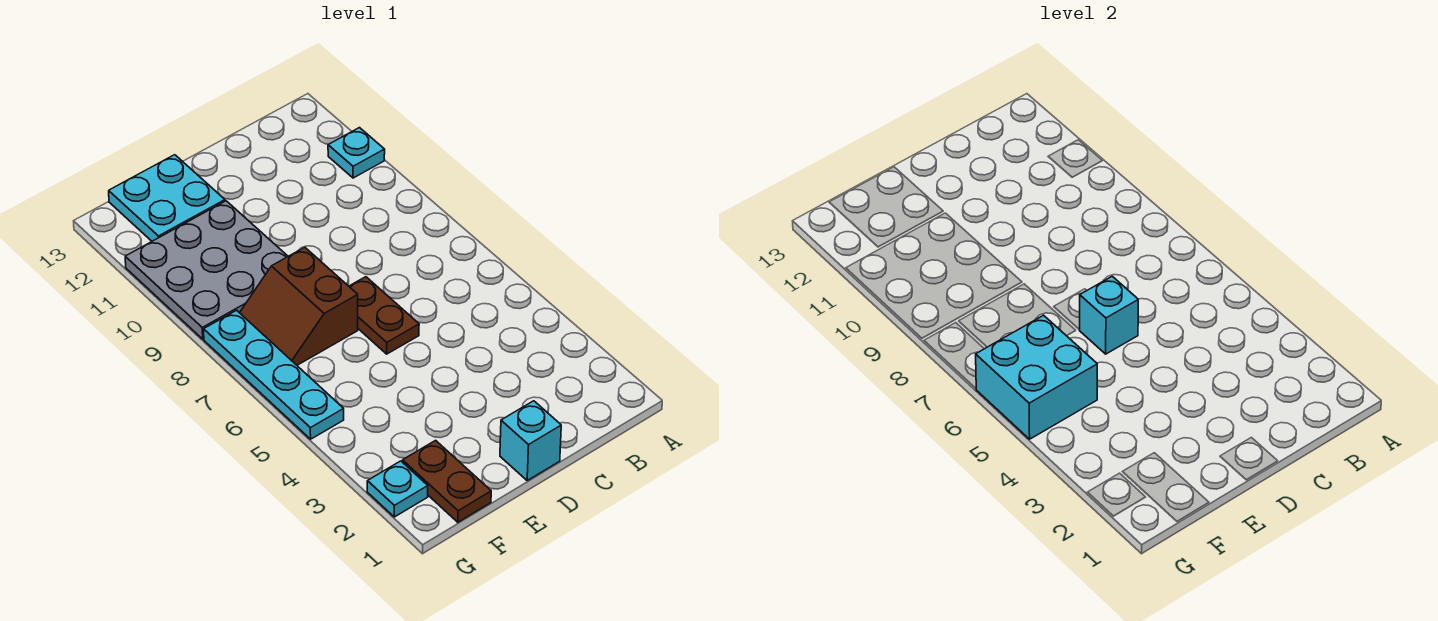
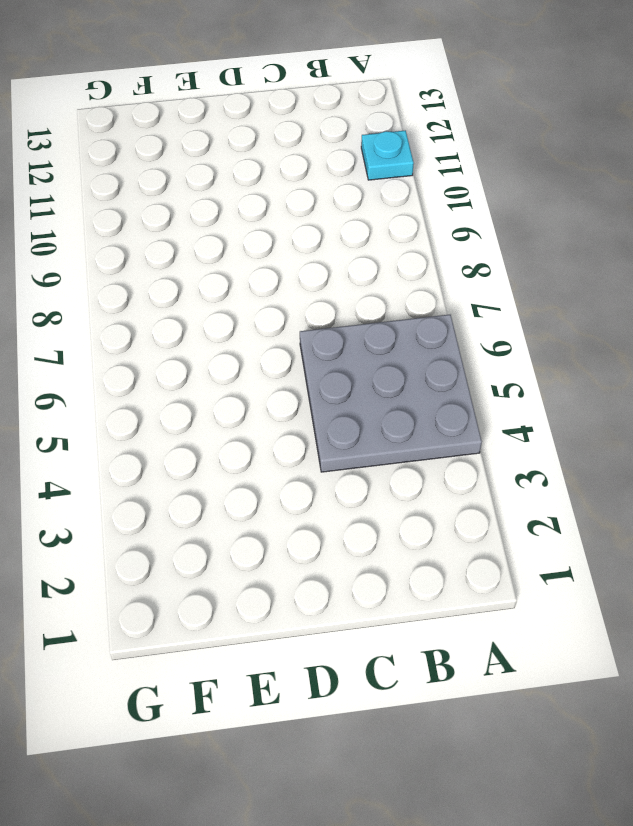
grey plate A4:C6 level 1 -> grey plate E9:G11 level 1
none -> cyan brick D1 level 1
none -> brown plate D6:D7 level 1

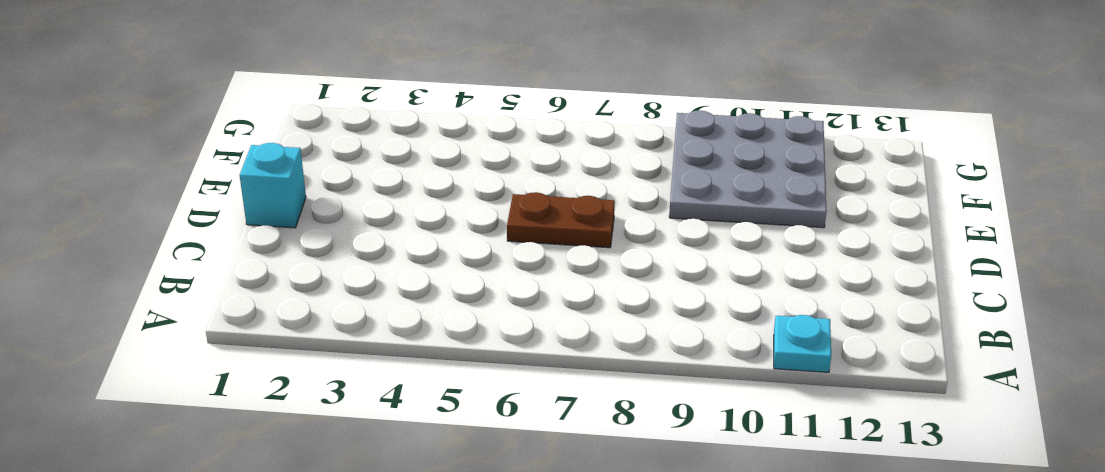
none -> brown slope E7:F8 level 1 top E
none -> cyan plate E12:F13 level 1

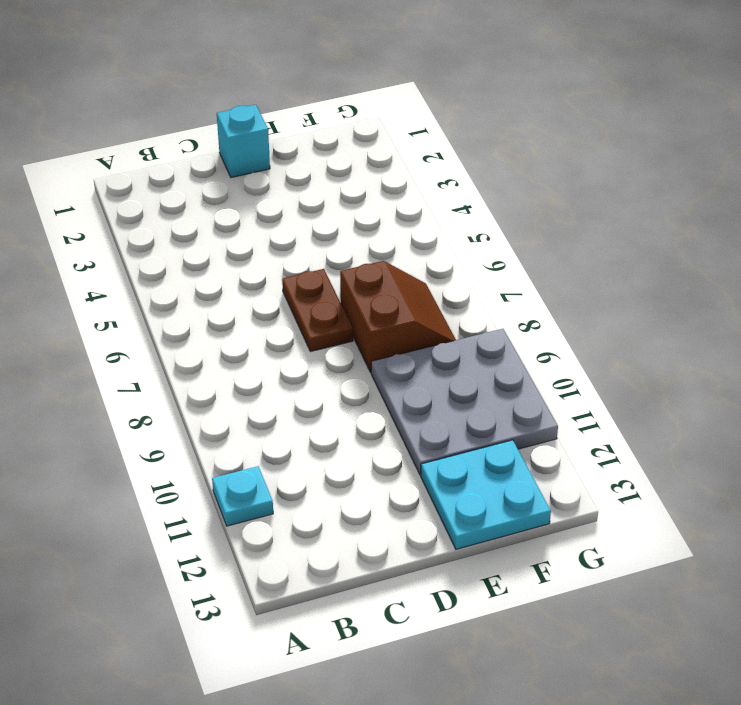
none -> brown plate F1:F2 level 1
none -> cyan plate G2 level 1

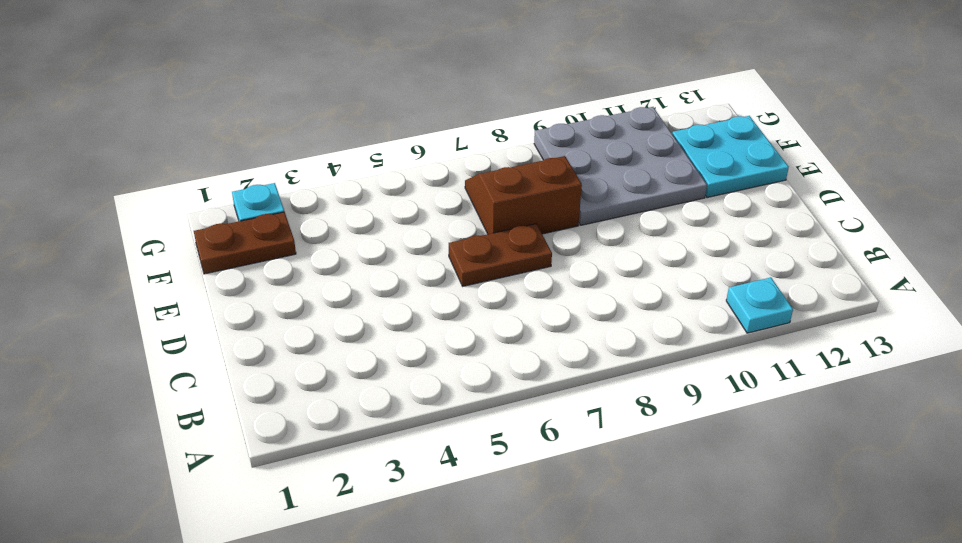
none -> cyan brick D1 level 1
none -> cyan plate G5:G8 level 1

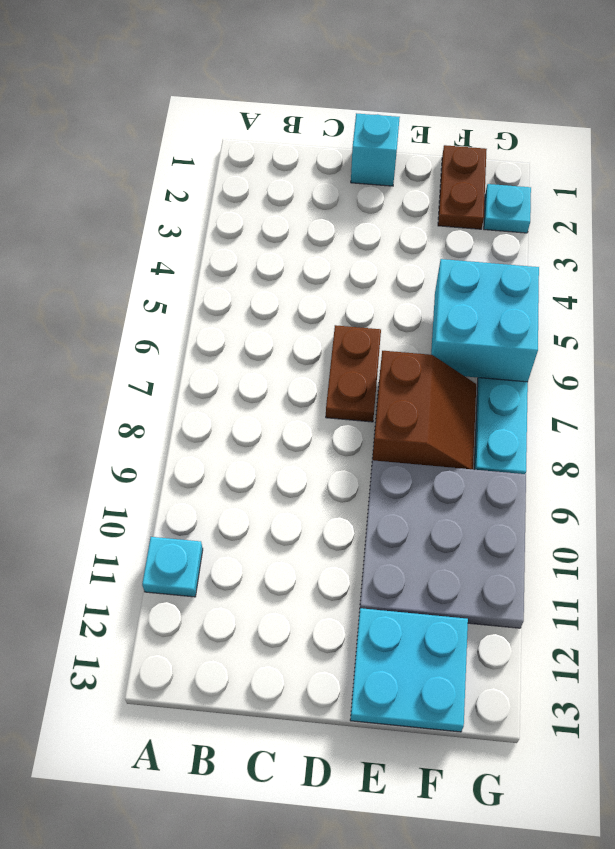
none -> cyan brick D6 level 2

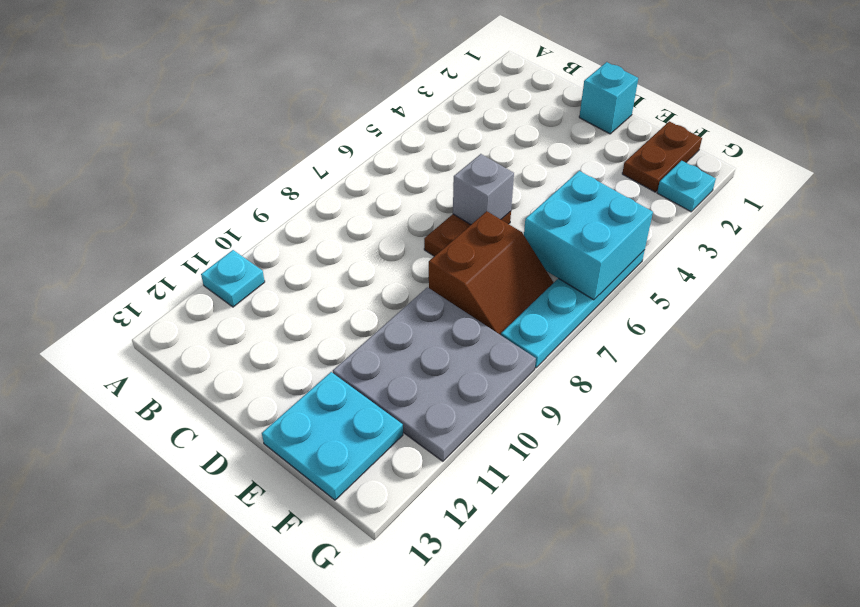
grey brick D6 level 2 -> cyan brick D6 level 2

